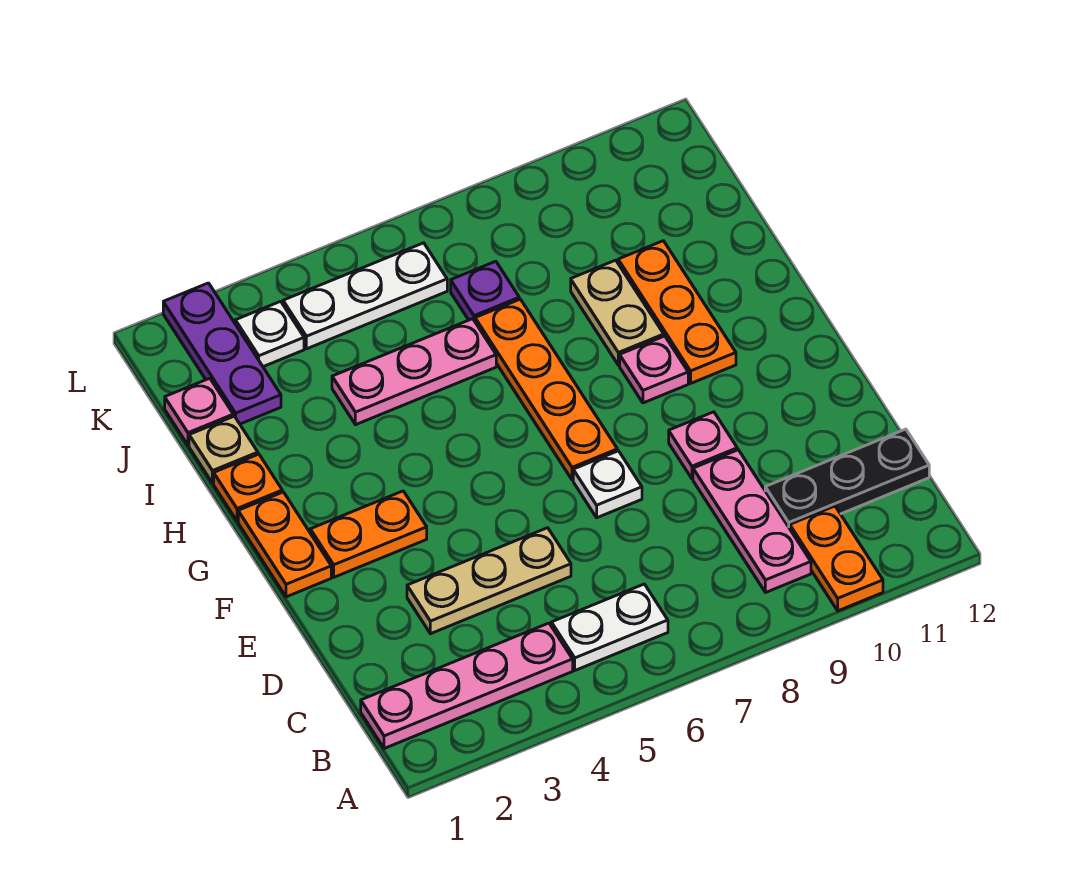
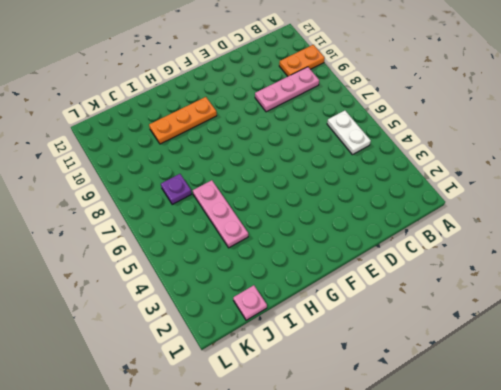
none -> pink plate B1:B4 level 1
none -> black plate C10:C12 level 1
none -> tan plate D3:D5 level 1

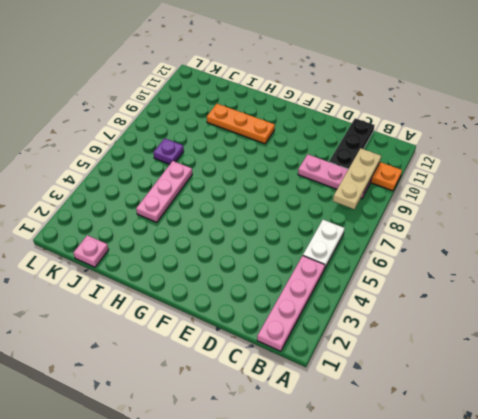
tan plate B8:B10 level 2 -> tan plate D3:D5 level 1
none -> white plate E7 level 1
none -> pink plate E9 level 1
none -> orange plate F1:G1 level 1

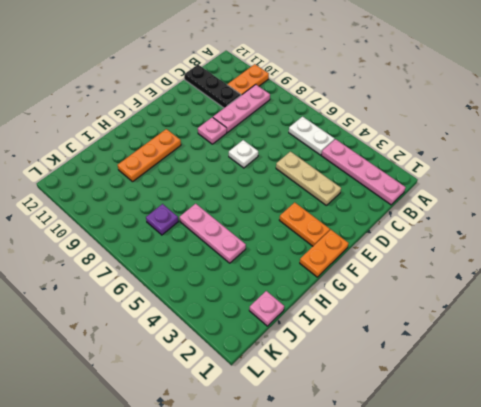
none -> orange plate F7:I7 level 1
none -> pink plate G9 level 1
none -> orange plate H1 level 1

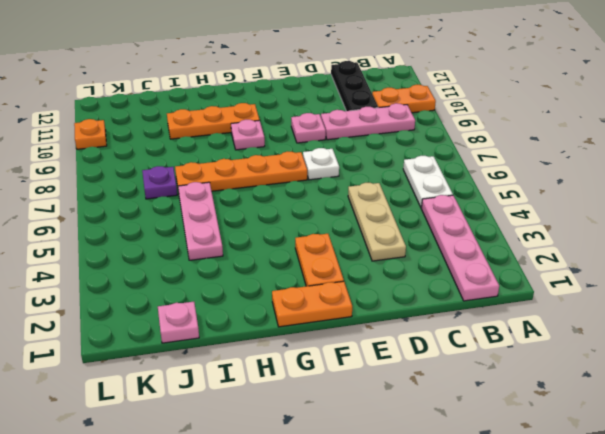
orange plate L10 level 1 -> orange plate H1 level 1
none -> tan plate H9:I9 level 1
none -> tan plate I1 level 1
none -> purple plate J2:L2 level 1

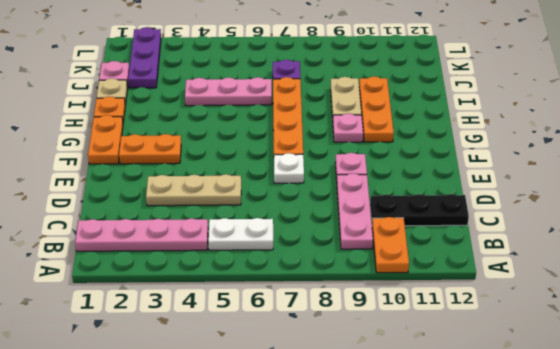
none -> white plate K3 level 1
none -> white plate K4:K6 level 1

